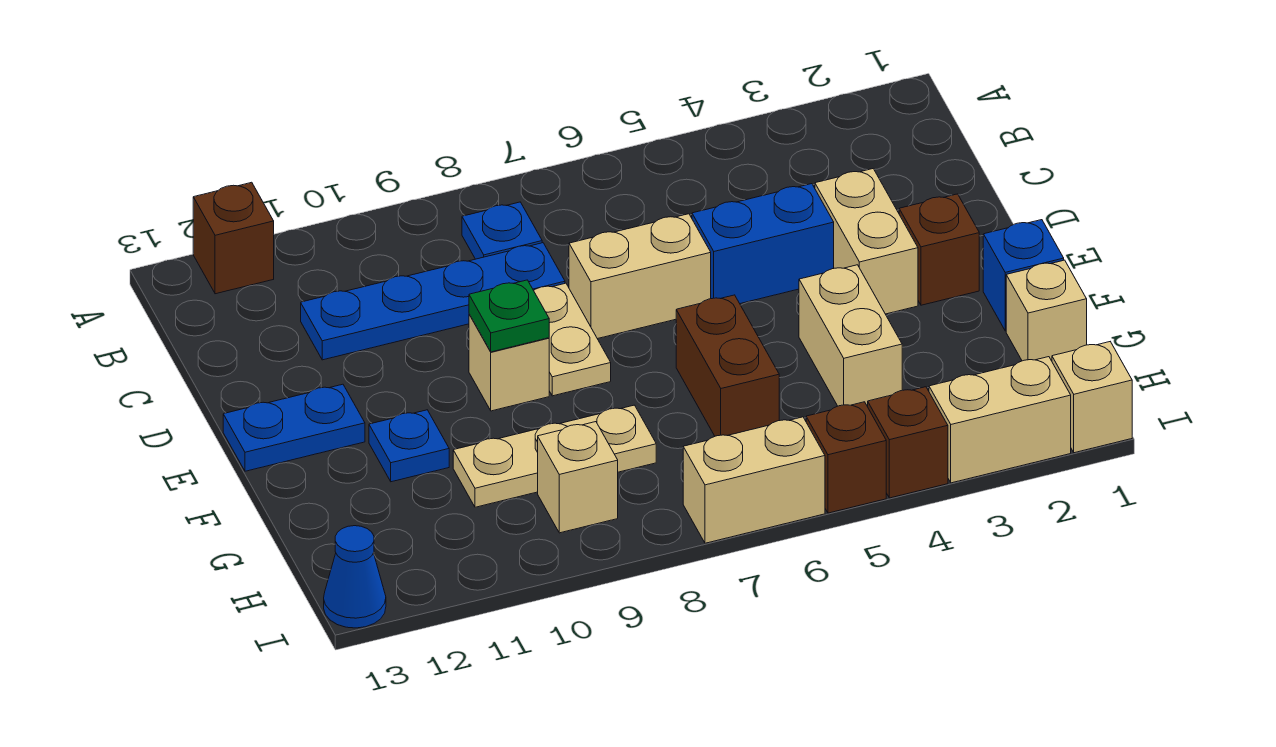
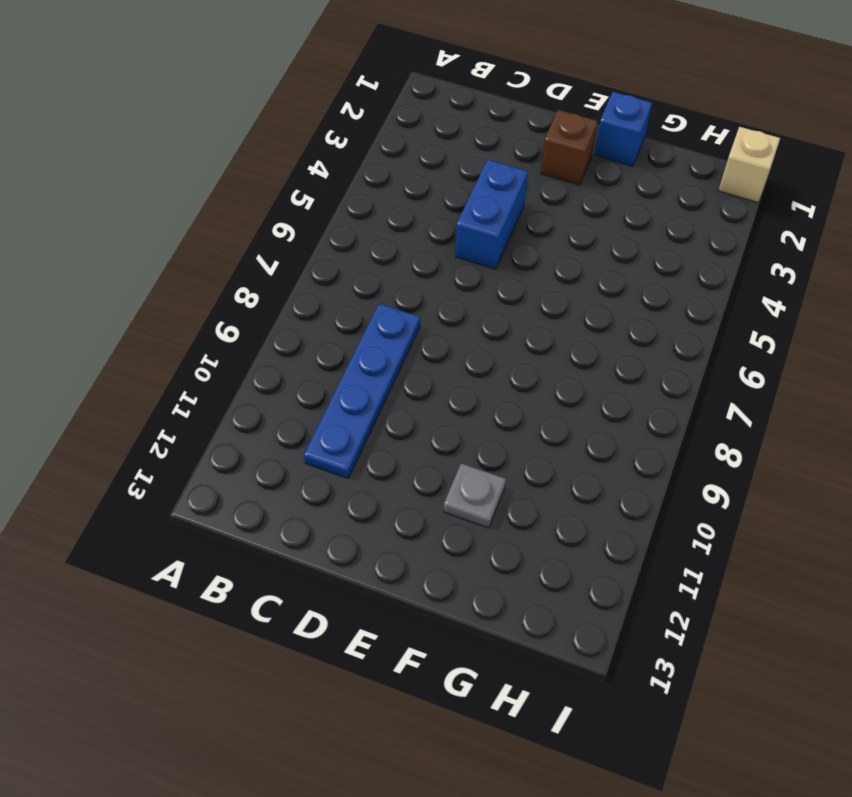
grey plate F11 level 1 -> blue plate F11 level 1
none -> brown brick A12 level 1
none -> blue plate B8 level 1
none -> tan brick D3:E3 level 1

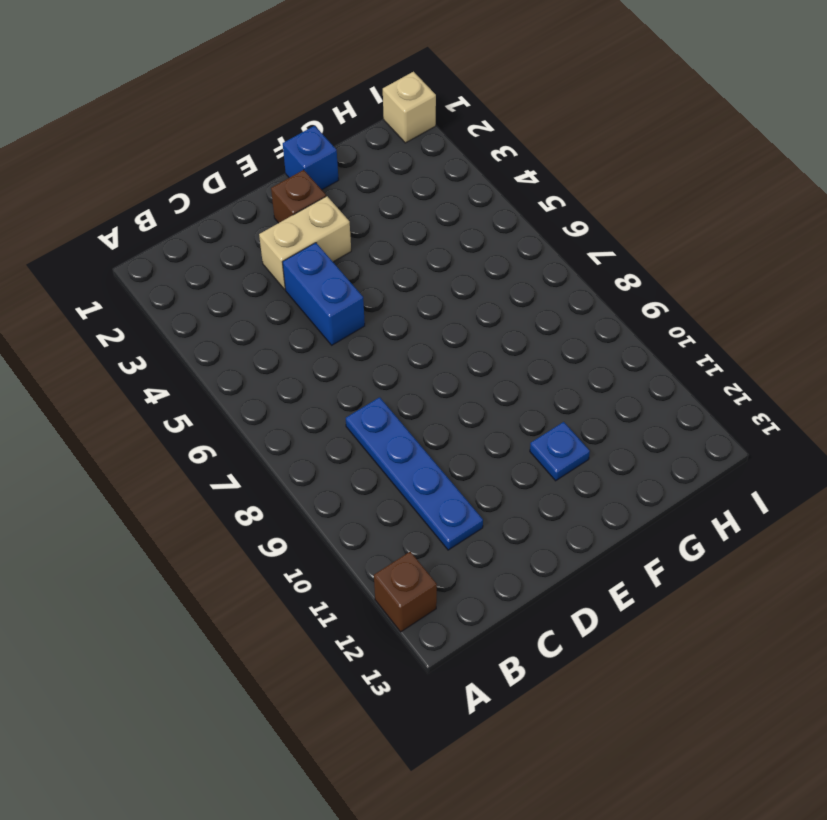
none -> blue plate B8 level 1
none -> tan brick D6:D7 level 1
none -> tan plate D8:E8 level 1

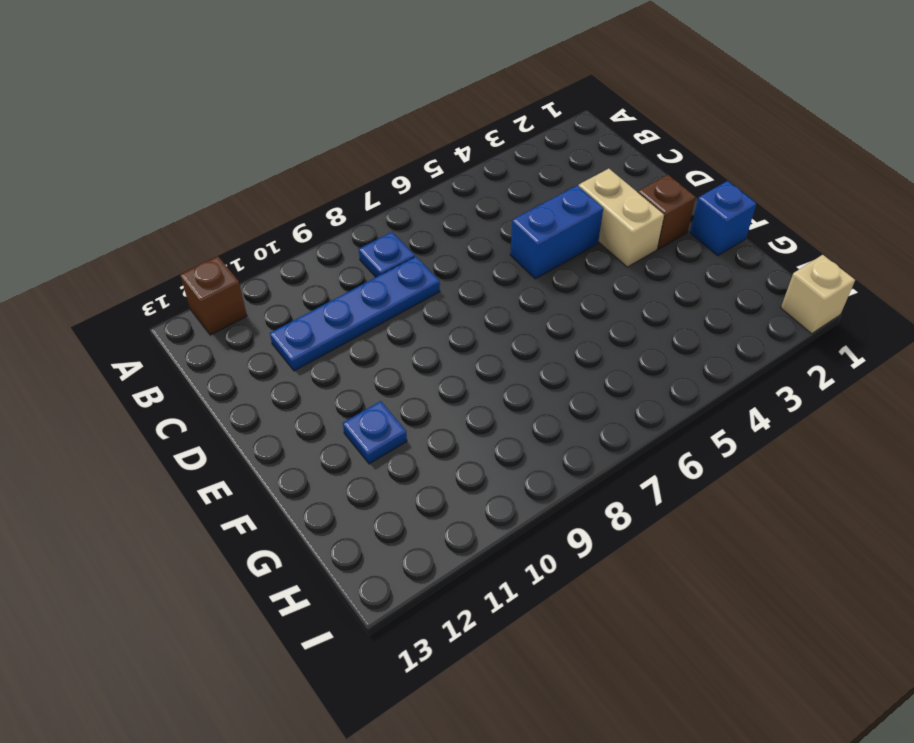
none -> tan brick D6:D7 level 1
none -> tan plate D8:E8 level 1
none -> tan brick E9 level 1

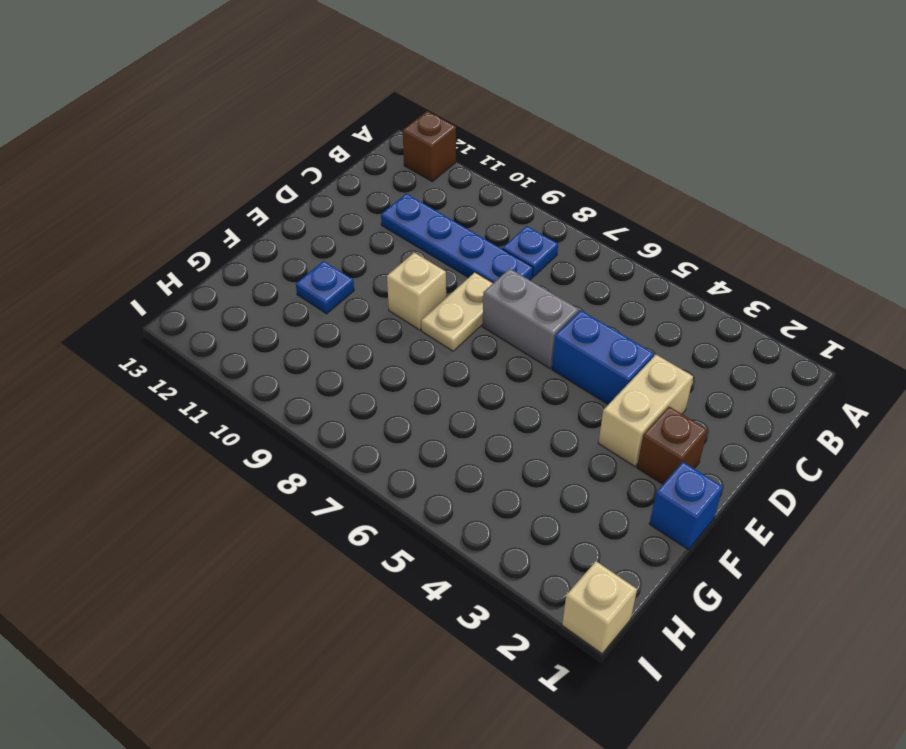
grey brick D6:D7 level 1 -> tan brick D6:D7 level 1
none -> blue plate E12:E13 level 1
none -> tan brick F4:G4 level 1
none -> brown brick F6:G6 level 1

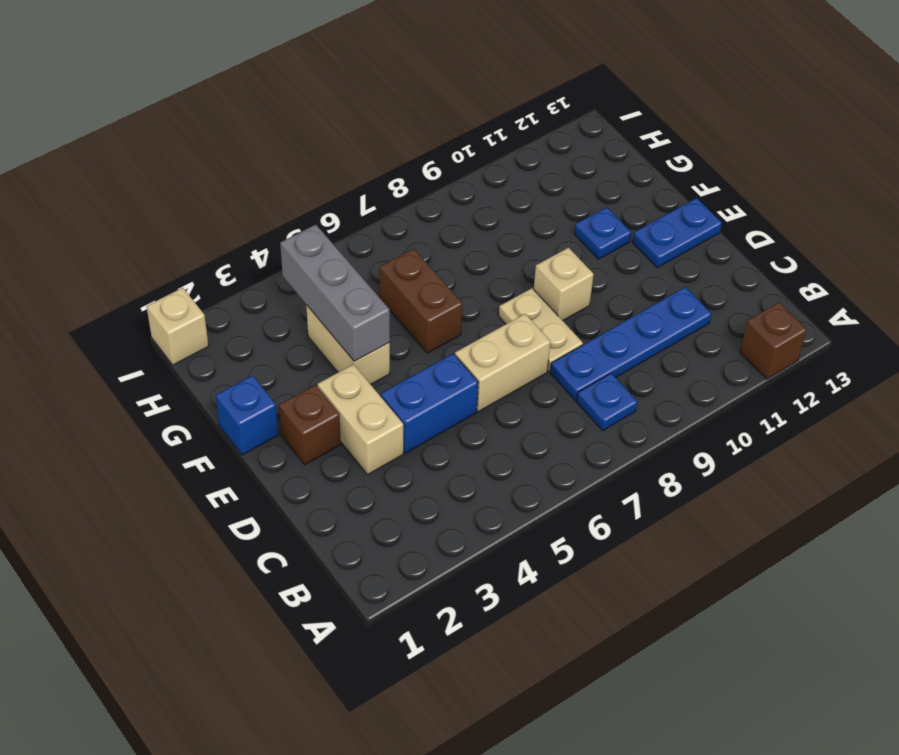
grey brick F4:H4 level 2 -> none
none -> tan brick G1 level 1
none -> tan plate G8:G10 level 1
none -> tan brick H9 level 1

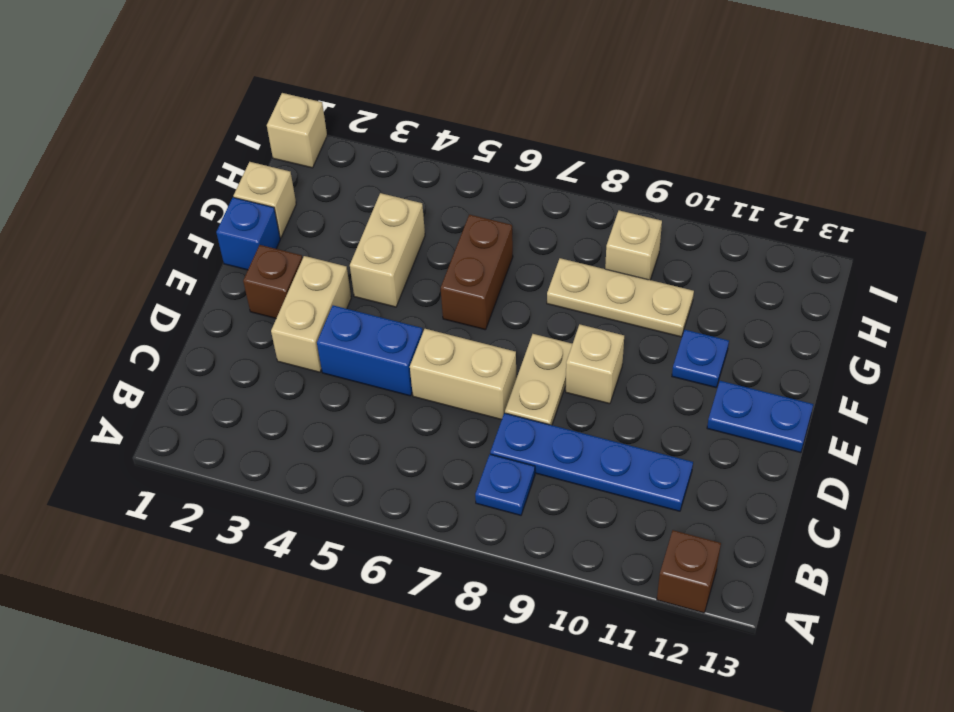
none -> tan brick I2:I3 level 1
none -> brown brick I4 level 1
none -> brown brick I5 level 1

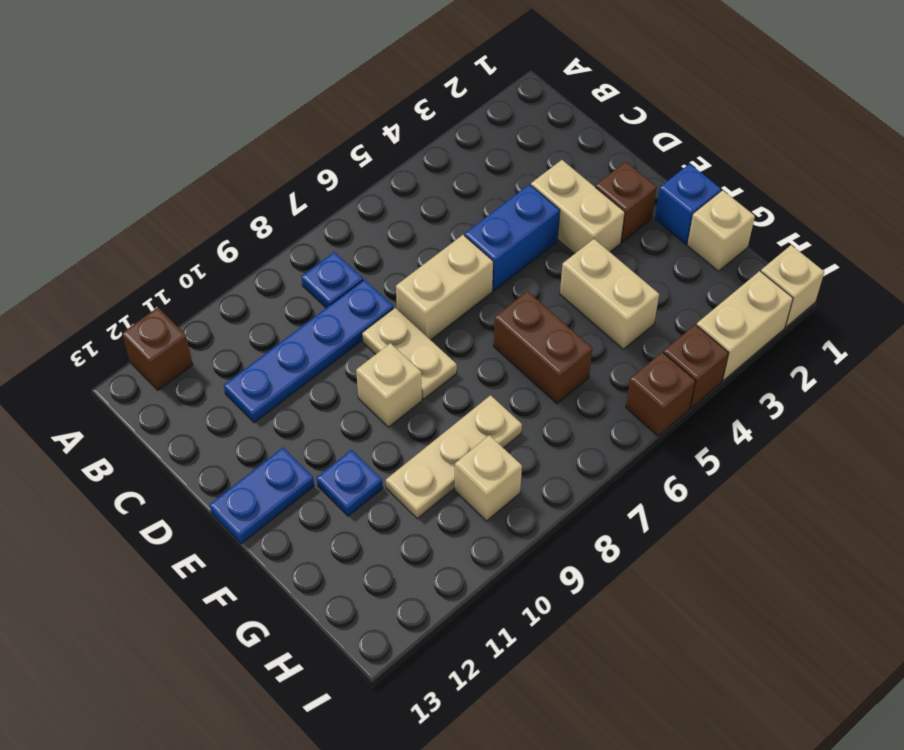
none -> tan brick I6:I7 level 1
none -> blue cone I13 level 1
none -> green plate E9 level 2

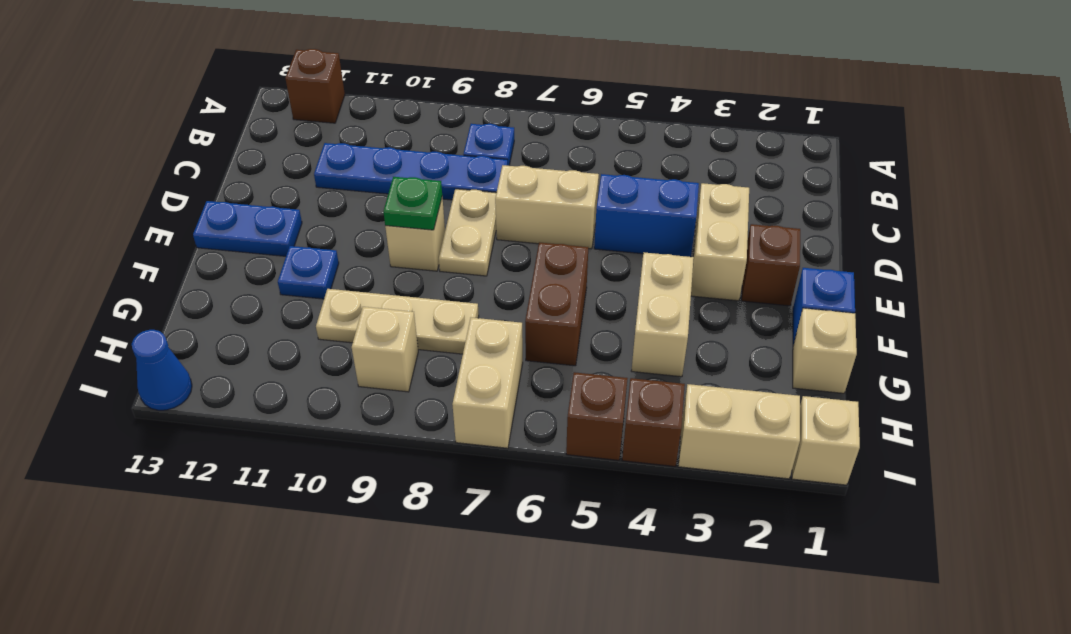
tan brick H7:I7 level 1 -> tan brick I6:I7 level 1

